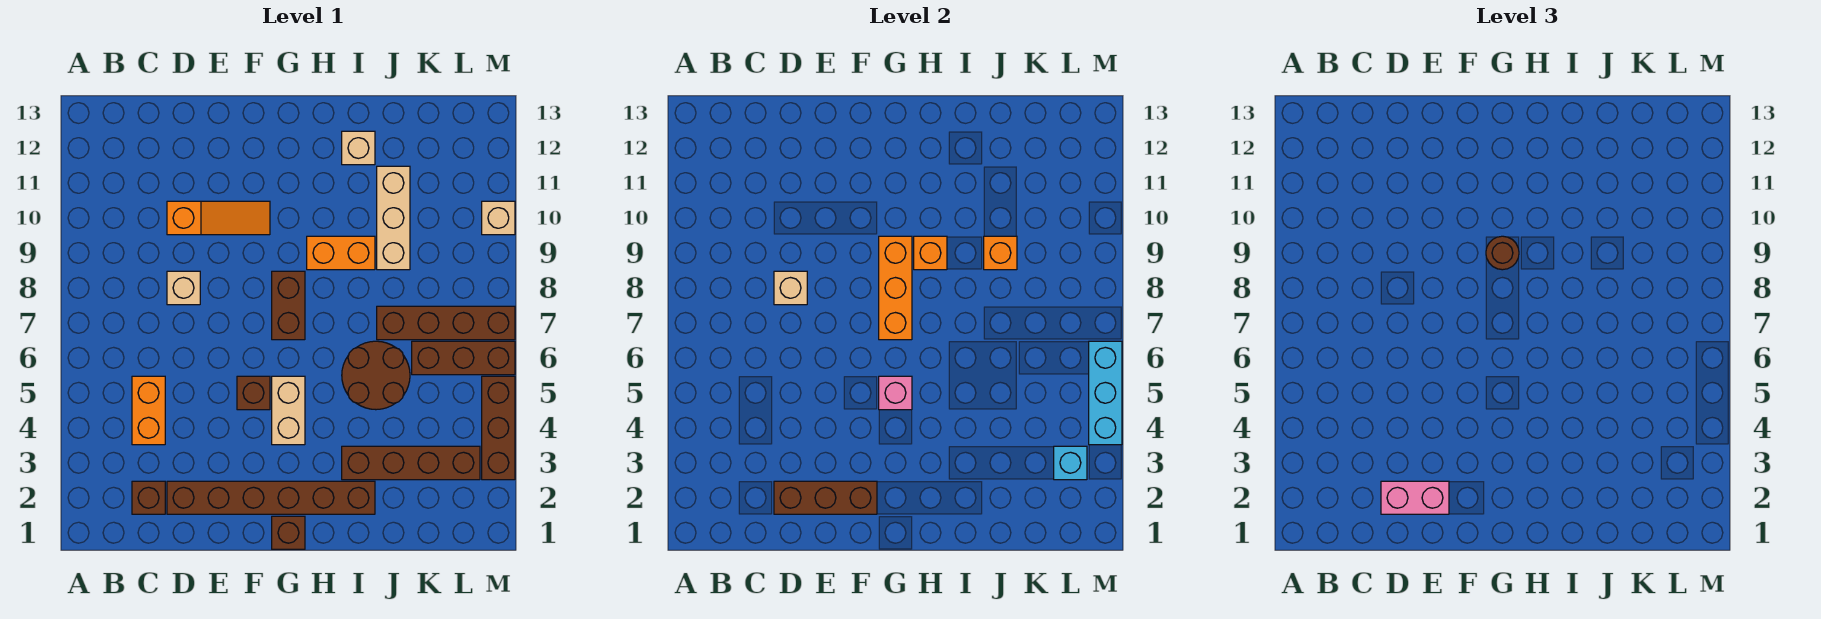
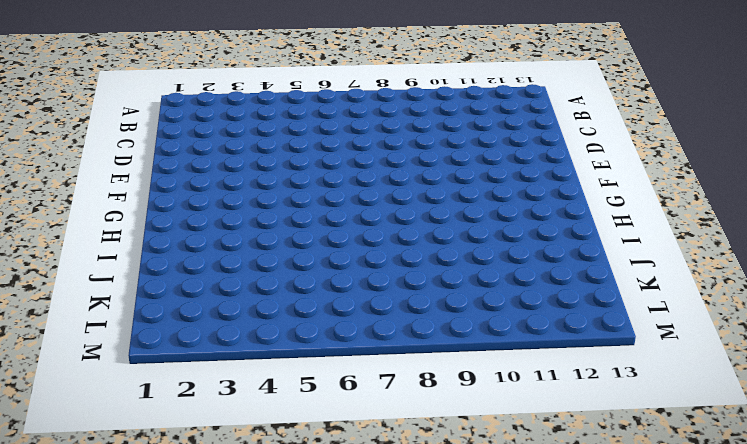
none -> brown brick C2 level 1
none -> orange brick C4:C5 level 1
none -> brown brick D2:I2 level 1

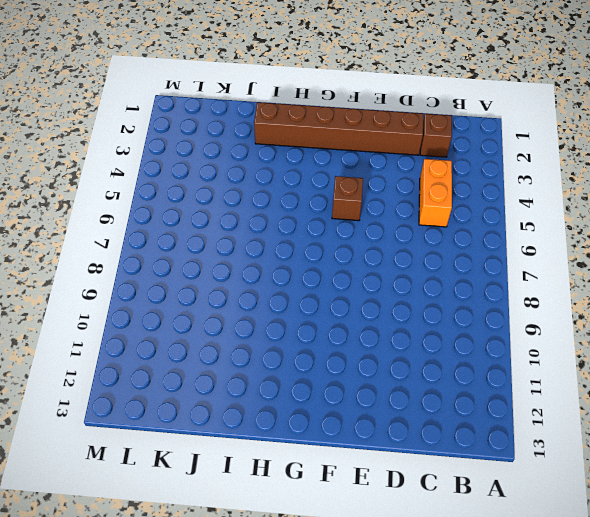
none -> tan brick D8 level 1
none -> orange slope D10:F10 level 1 top D
none -> brown brick G1 level 1

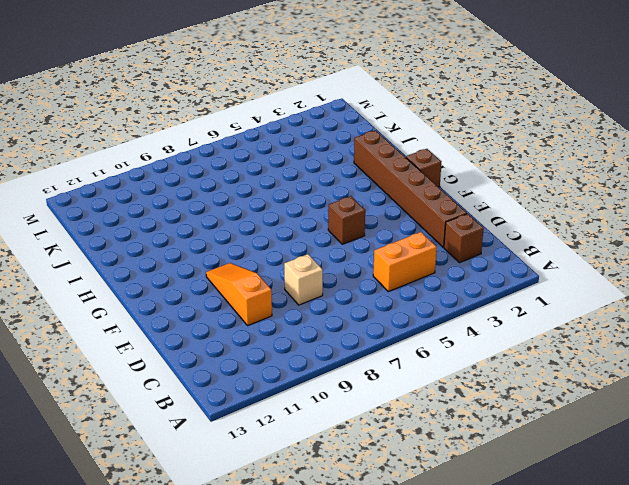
none -> tan brick G4:G5 level 1
none -> brown brick G7:G8 level 1
none -> orange brick H9:I9 level 1

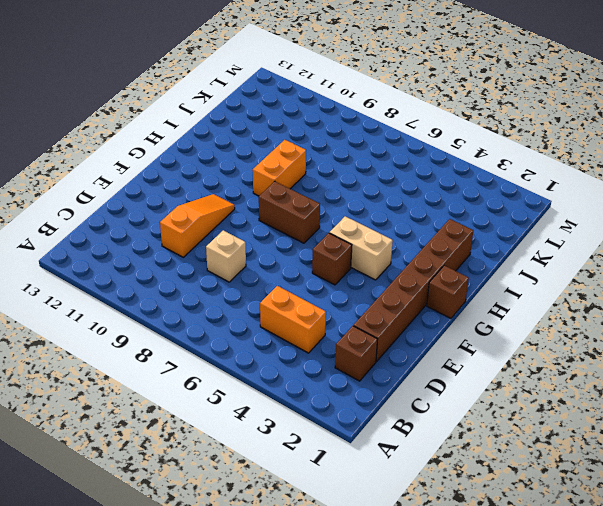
none -> brown brick I3:L3 level 1
none -> brown round brick I5:J6 level 1
none -> tan brick I12 level 1

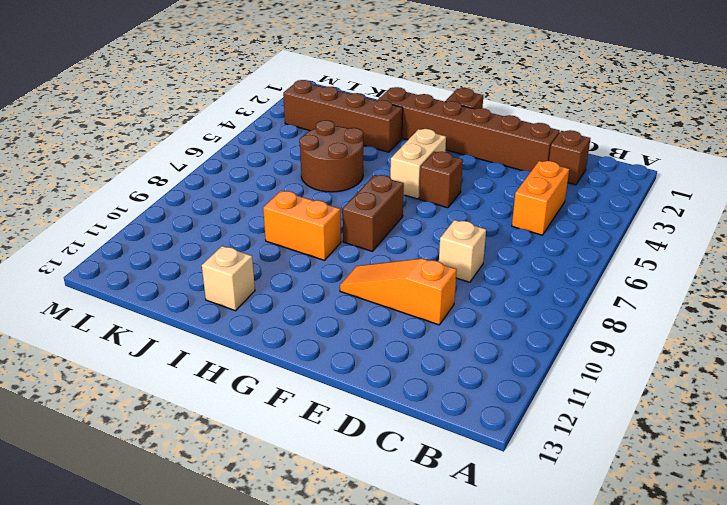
none -> brown brick J7:M7 level 1
none -> tan brick J9:J11 level 1
none -> brown brick K6:M6 level 1

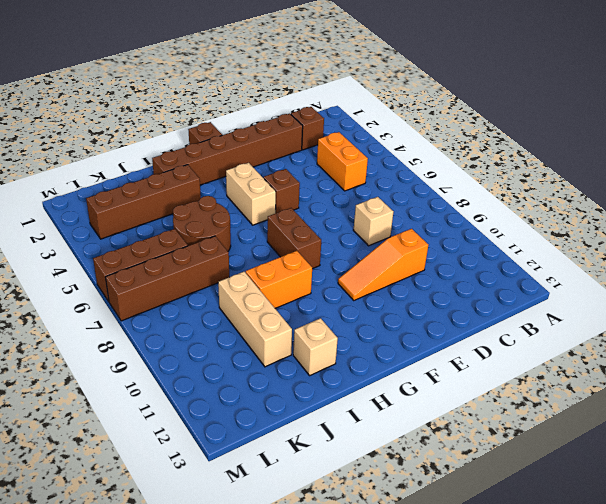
none -> brown brick M3:M5 level 1
none -> tan brick M10 level 1
none -> brown brick D2:F2 level 2

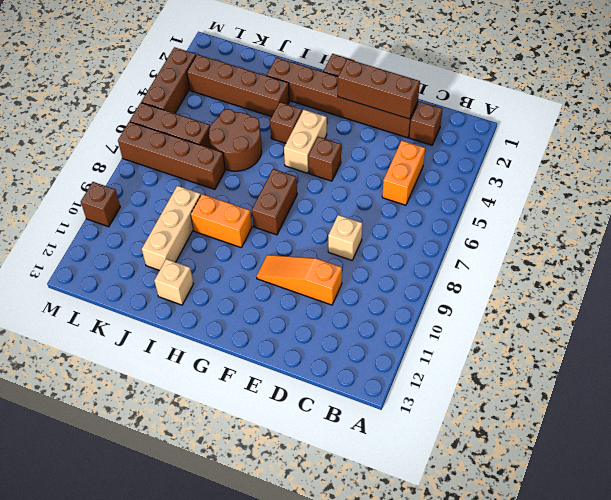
brown brick H4 level 1 -> none
brown brick M10 level 1 -> tan brick M10 level 1
none -> tan brick D8 level 2
none -> pink brick G5 level 2
none -> orange brick G7:G9 level 2

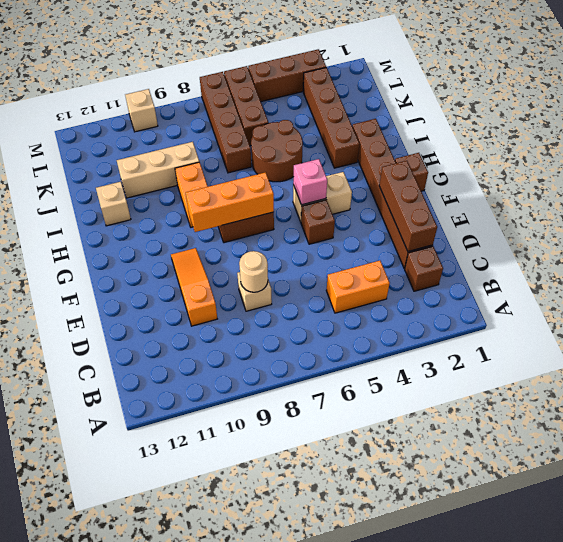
tan round brick D8 level 2 -> tan brick D8 level 2
none -> orange brick H9 level 2
none -> orange brick J9 level 2
none -> cyan brick L3 level 2

